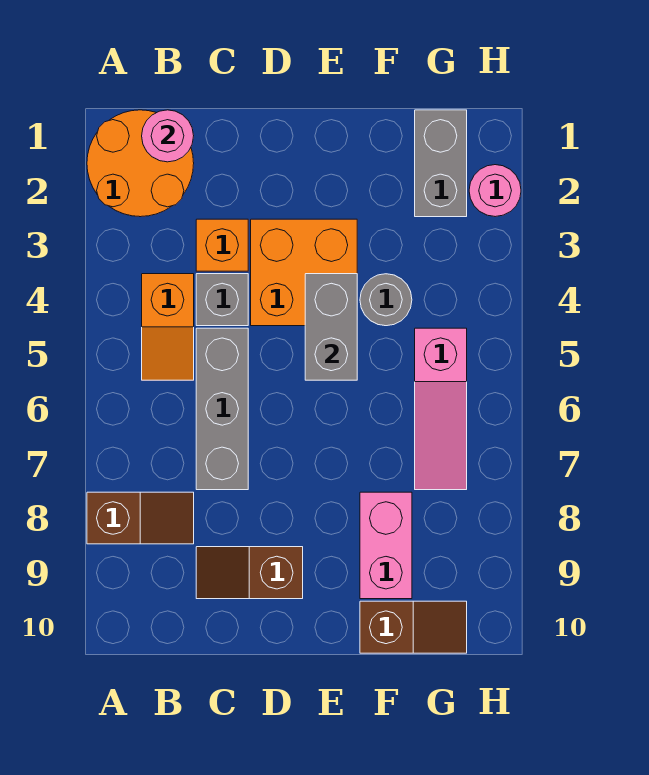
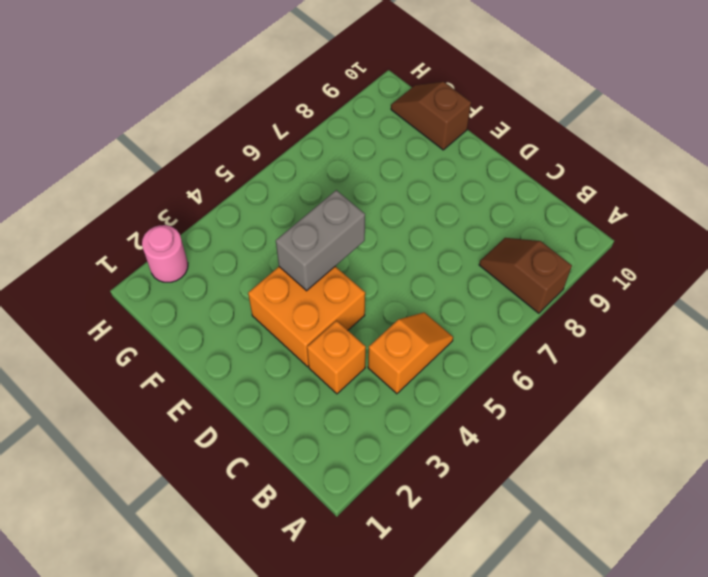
none -> orange round brick A1:B2 level 1
none -> grey brick C4 level 1
none -> grey brick C5:C7 level 1

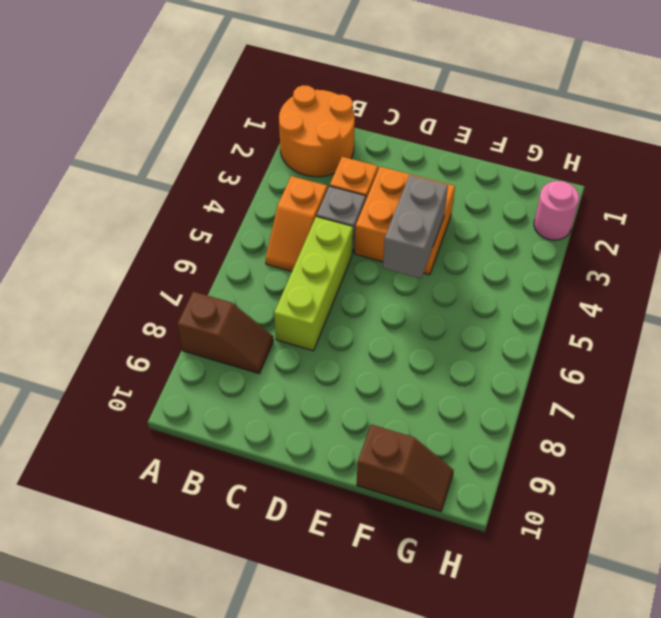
lime brick C5:C7 level 1 -> grey brick C5:C7 level 1
none -> brown slope C9:D9 level 1 top D
none -> grey round brick F4 level 1
none -> pink brick F8:F9 level 1

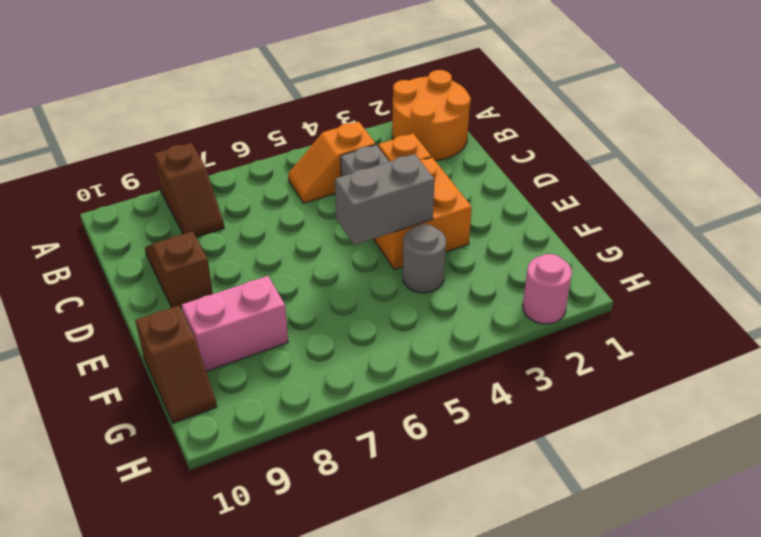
none -> grey brick C5:C7 level 1
none -> grey brick G1:G2 level 1
none -> pink slope G5:G7 level 1 top 5

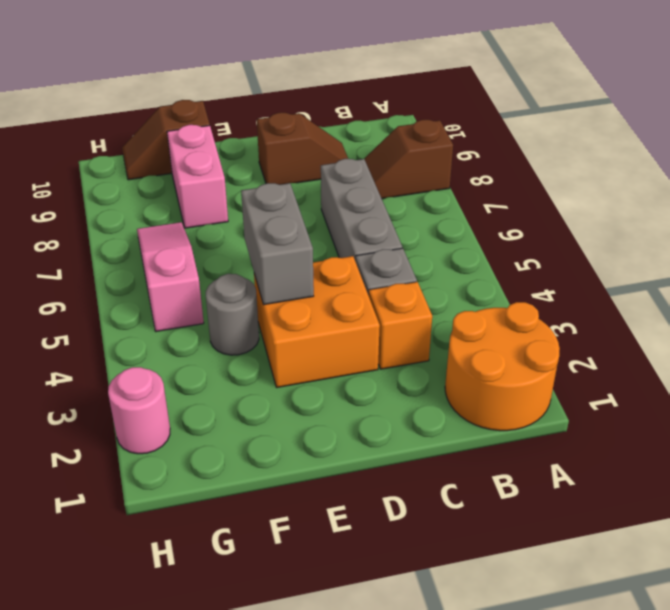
none -> orange slope B4:B5 level 1 top 4
none -> grey brick G1:G2 level 1
none -> pink round brick B1 level 2

